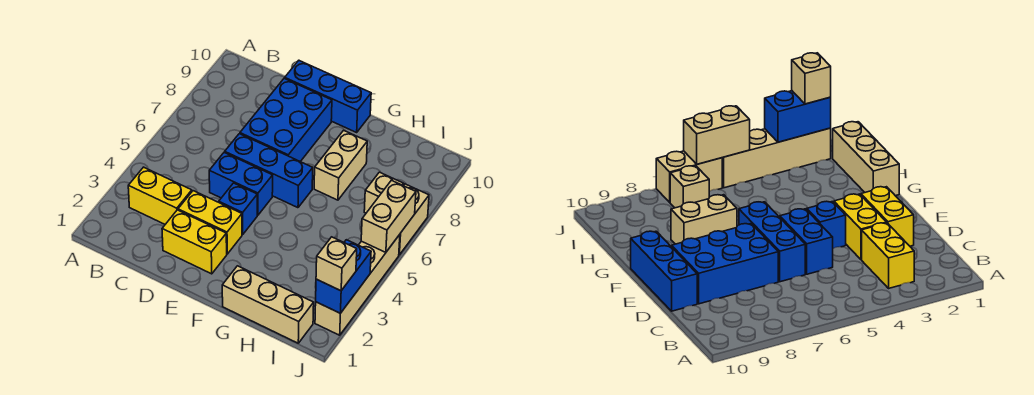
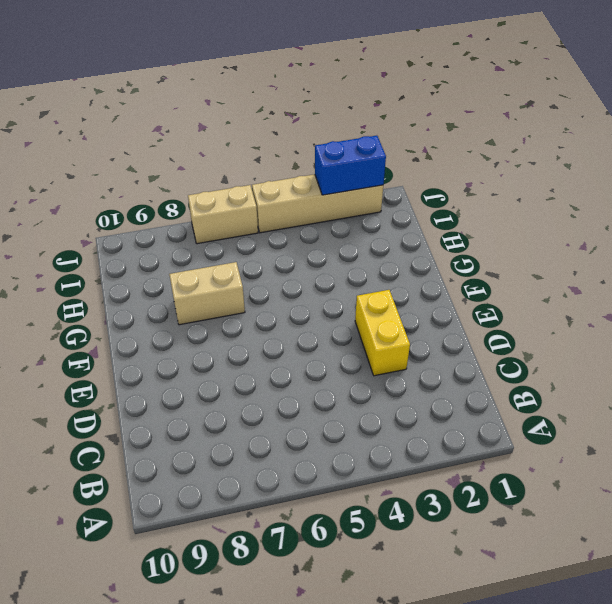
none -> yellow brick B3:C3 level 1
none -> yellow brick D2:E2 level 1
none -> blue brick D5:E5 level 1

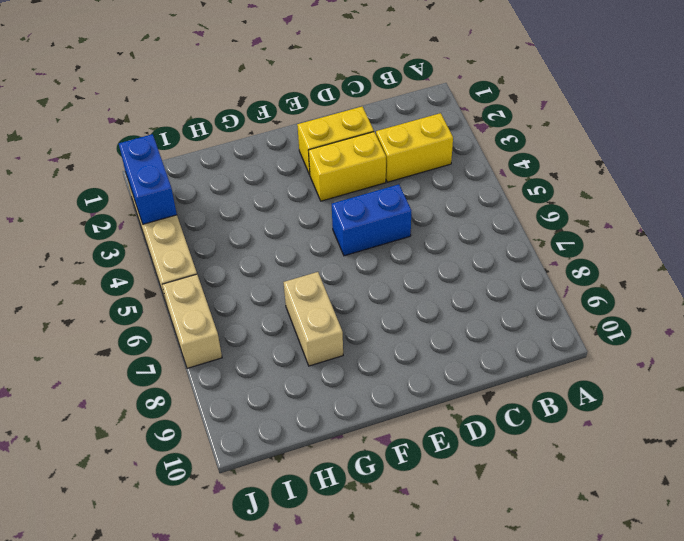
none -> blue brick D6:F6 level 1
none -> blue brick D7:E9 level 1
none -> blue brick D10:F10 level 1

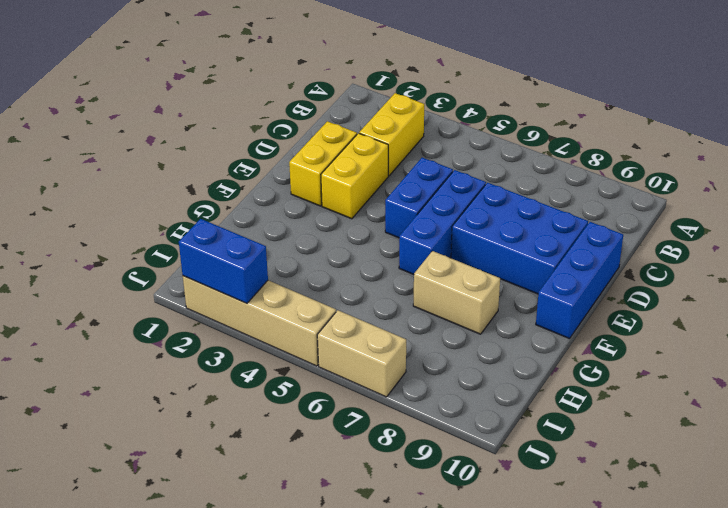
none -> blue brick E4 level 1
none -> tan brick G1:I1 level 1
none -> tan brick I7 level 1

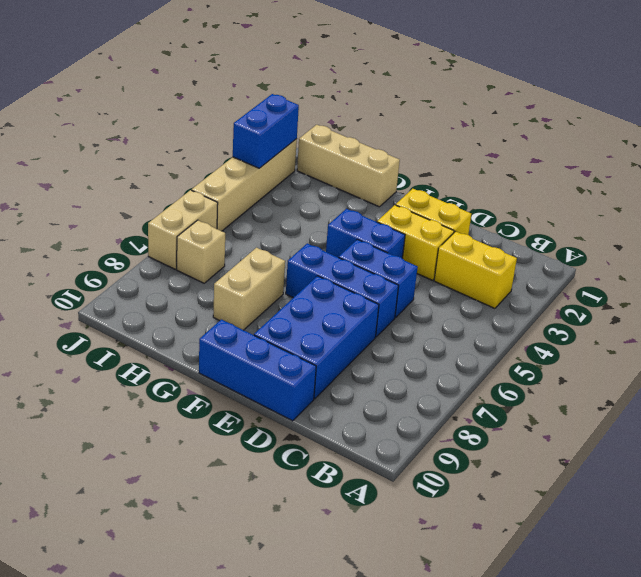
blue brick E4:F4 level 1 -> blue brick E4 level 1
none -> tan brick J5:J6 level 2
none -> tan brick J2 level 3

